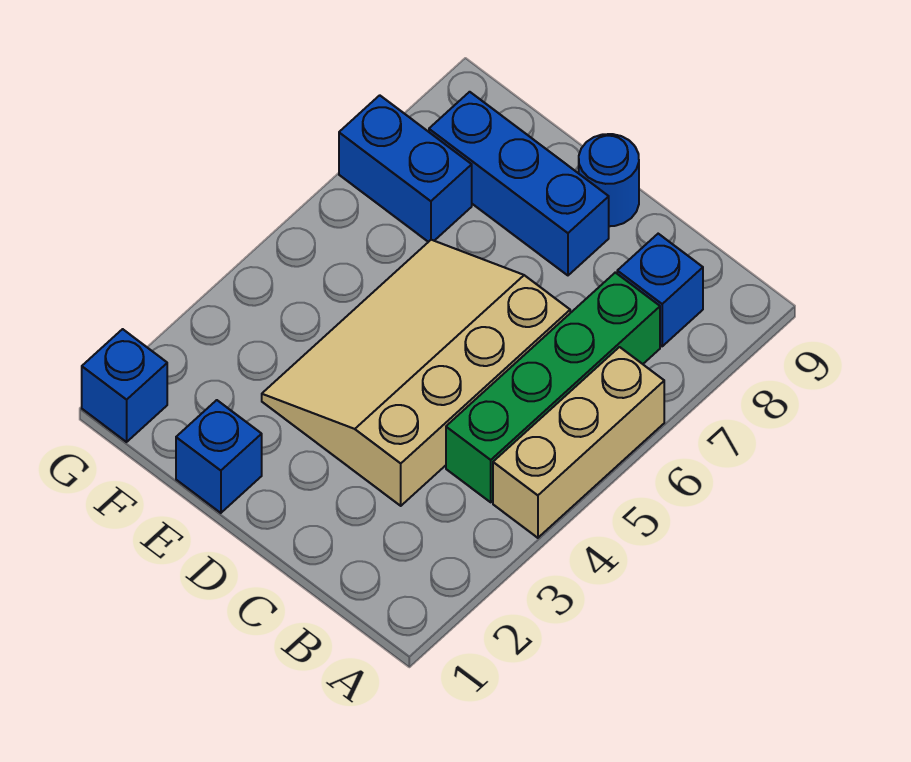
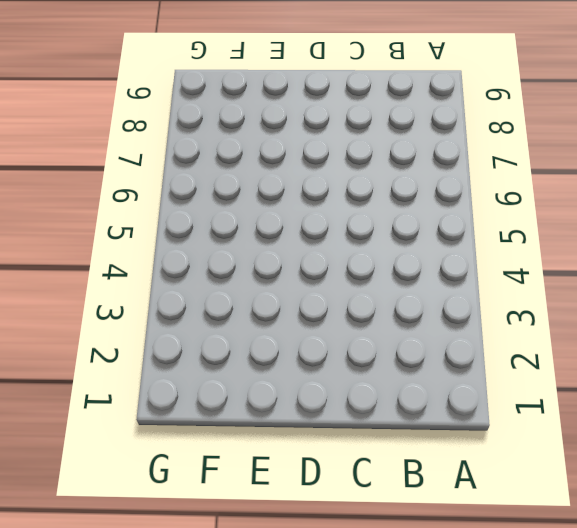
none -> tan brick A4:A6 level 1
none -> green brick B4:B7 level 1

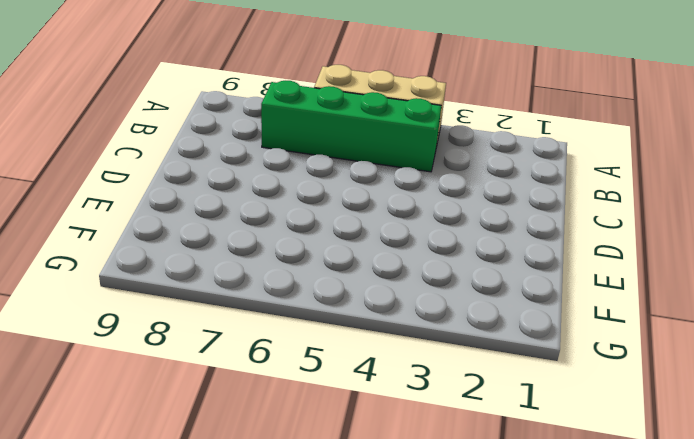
none -> blue brick B8 level 1
none -> tan slope C3:E6 level 1 top C

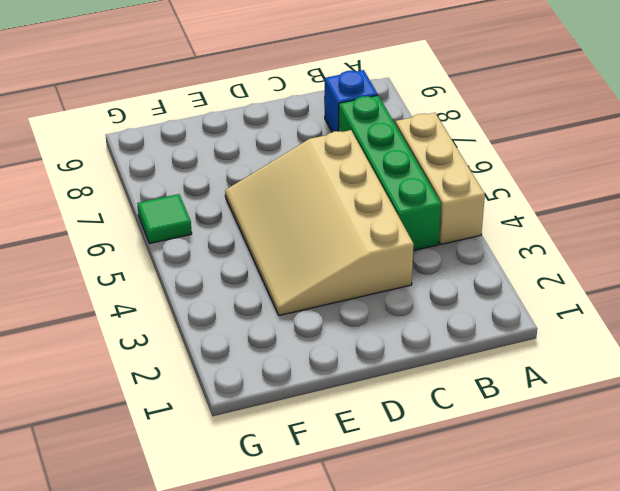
green tile G6 level 1 -> none
none -> blue brick D8:F8 level 1
none -> blue round brick D9 level 1

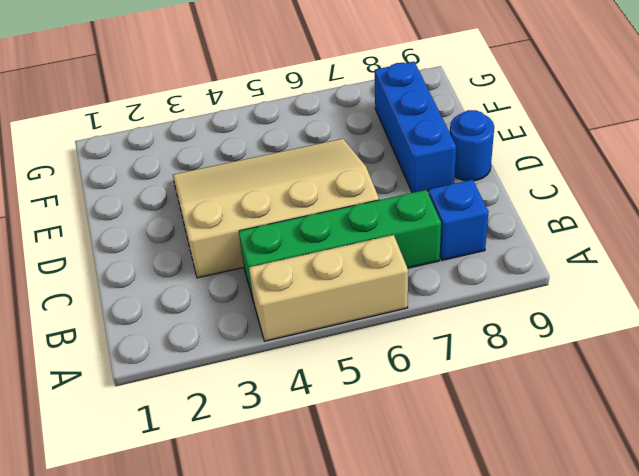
none -> blue brick E1 level 1
none -> blue brick F7:G7 level 1

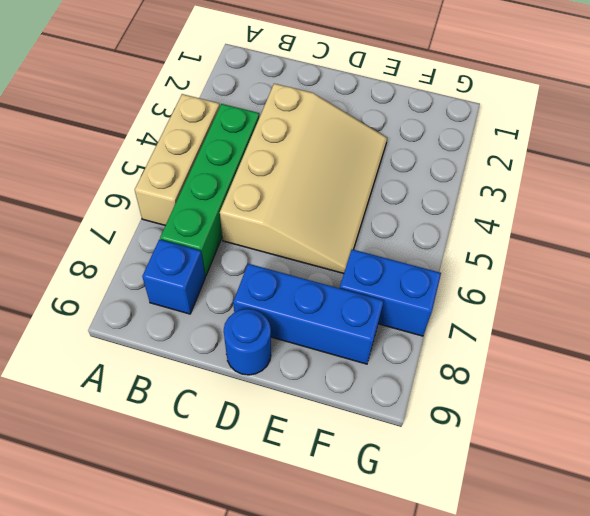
none -> blue brick E1 level 1
none -> blue brick G1 level 1

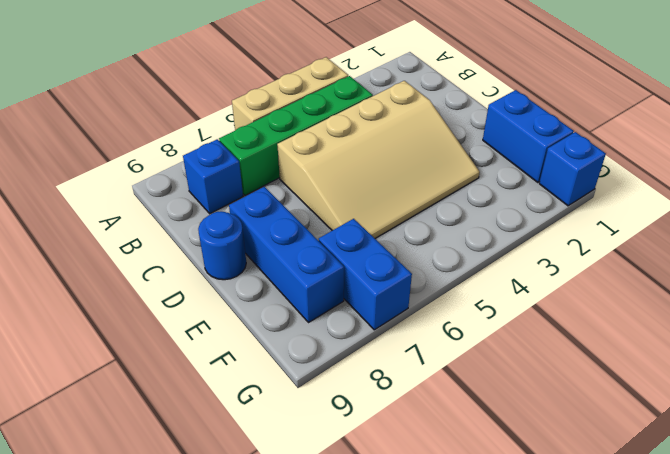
blue brick E1:F1 level 1 -> blue brick E1 level 1

